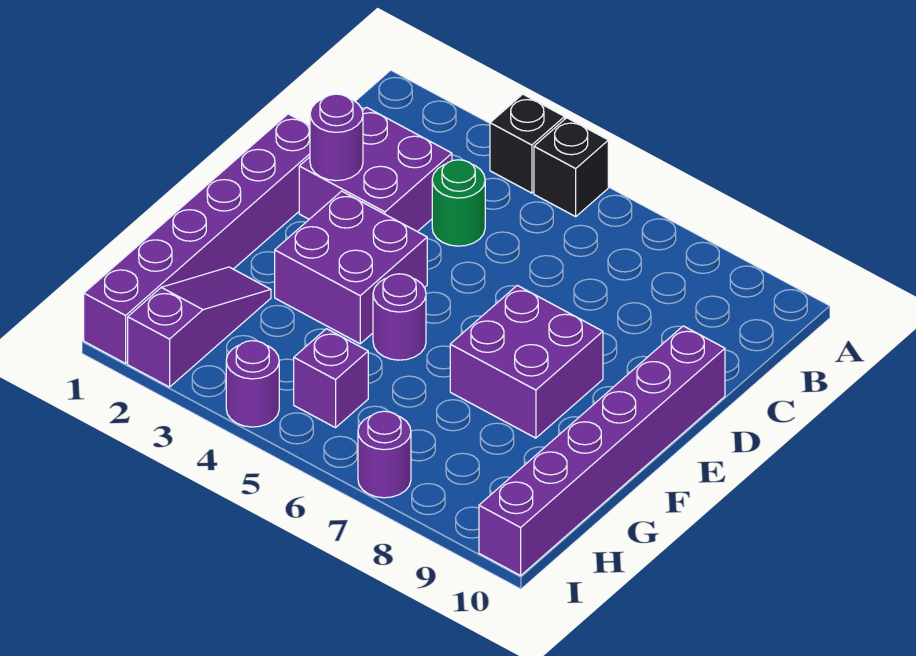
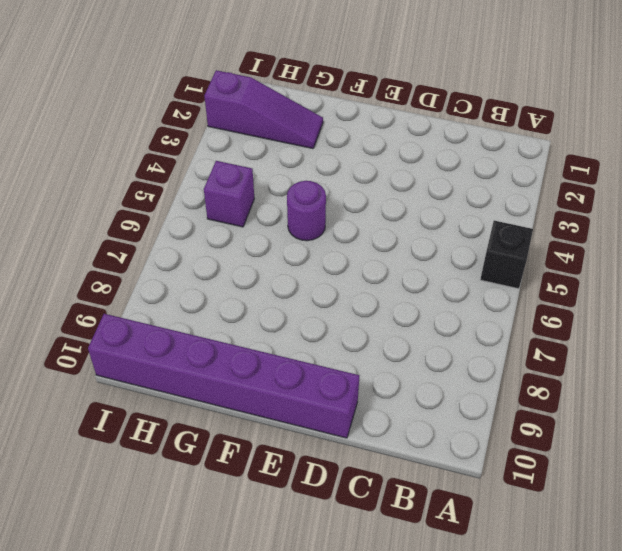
none -> black brick A4 level 1
none -> purple brick C2:D3 level 1
none -> green round brick C4 level 1

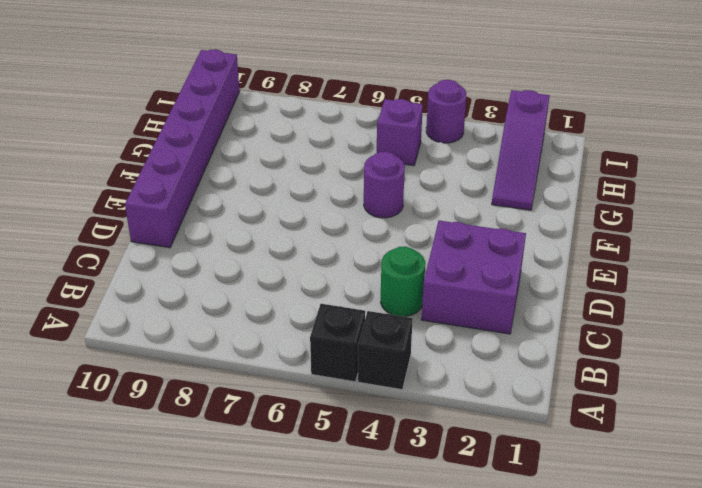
none -> purple brick D1:I1 level 1
none -> purple brick E3:F4 level 1
none -> purple brick E7:F8 level 1

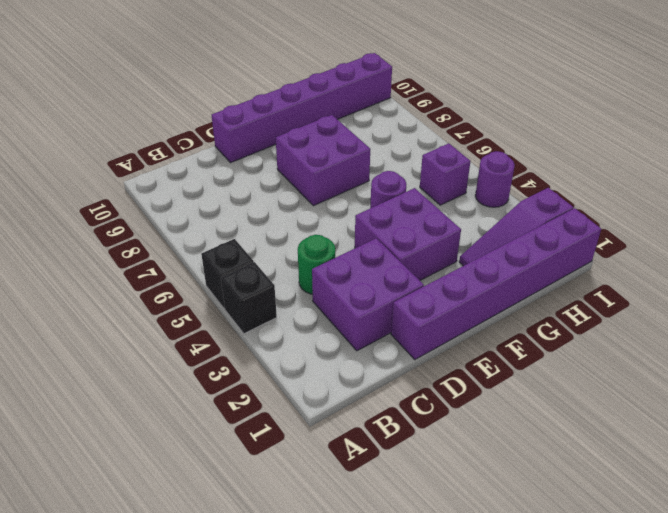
none -> purple round brick I7 level 1
none -> purple round brick D2 level 2

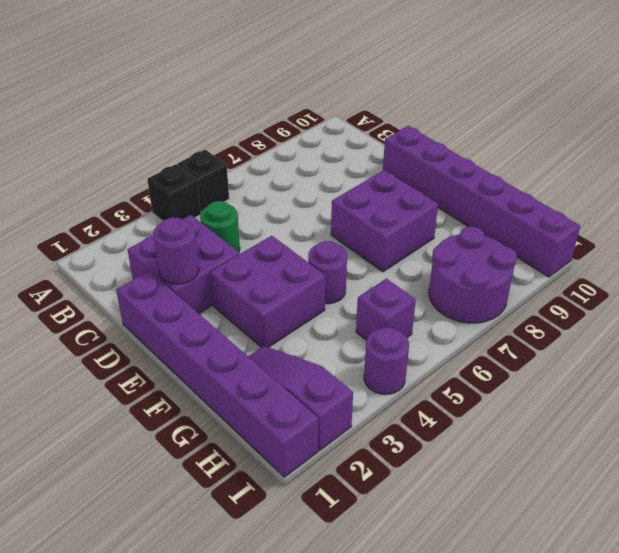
purple round brick H7:I8 level 1 -> purple round brick I7 level 1

